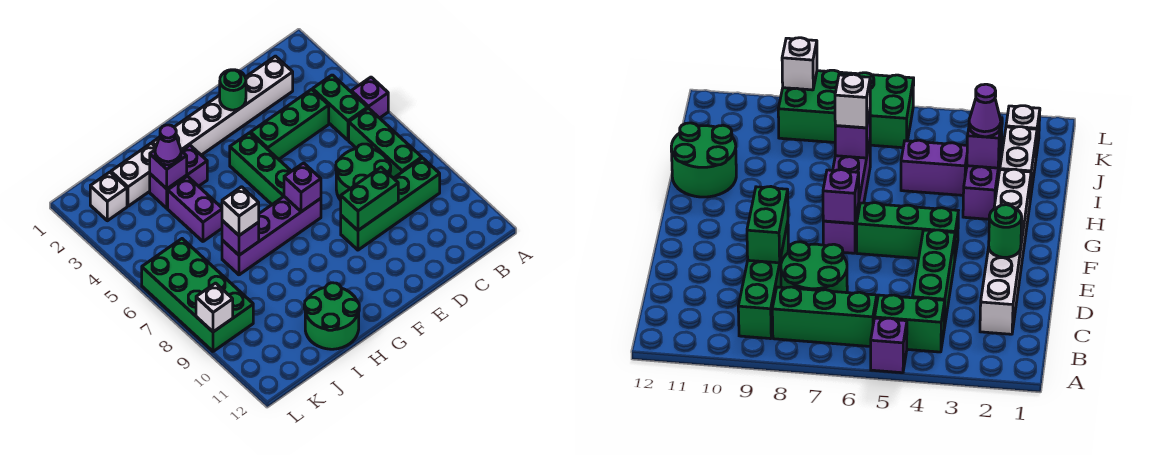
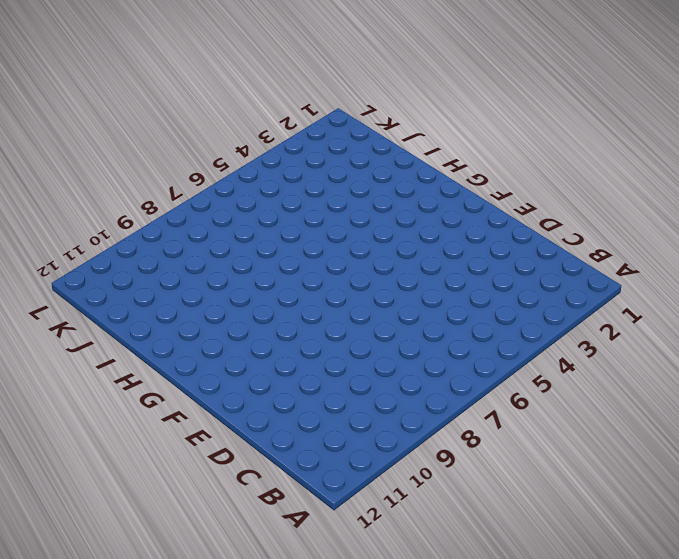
none -> purple brick A5 level 1
none -> green brick B4:B5 level 1
none -> green brick B6:B8 level 1

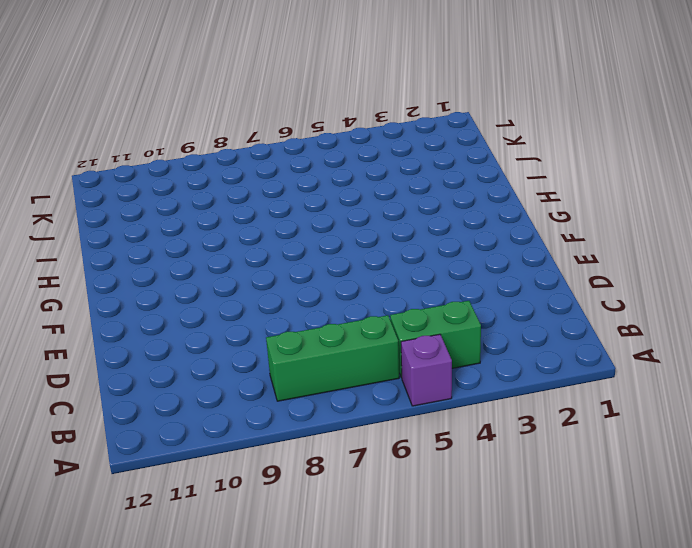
none -> green brick B9:E9 level 1
none -> white brick C2:H2 level 1
none -> green brick C4:E4 level 1

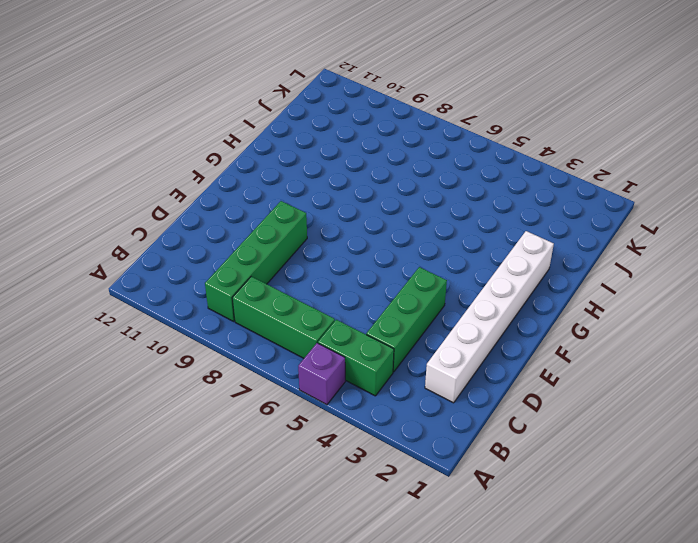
none -> green round brick C7:D8 level 1
none -> green brick F4:F6 level 1
none -> purple brick F7:I7 level 1

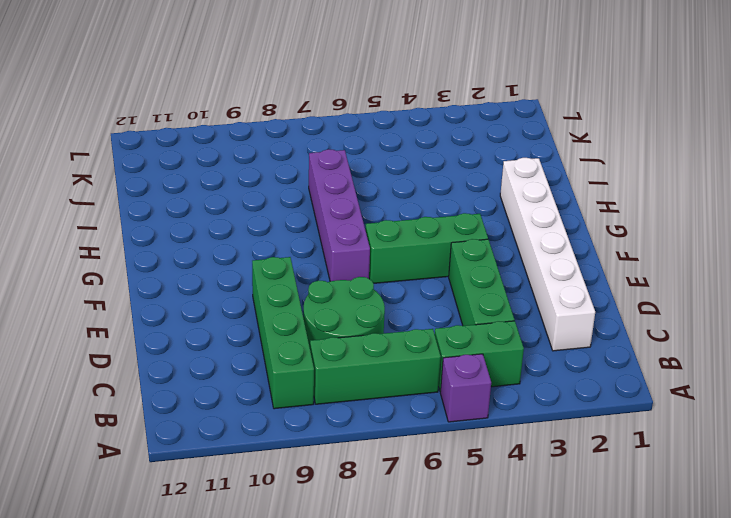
none -> purple brick H3:I3 level 1
none -> green round brick H11:I12 level 1
none -> white brick I2:J2 level 1

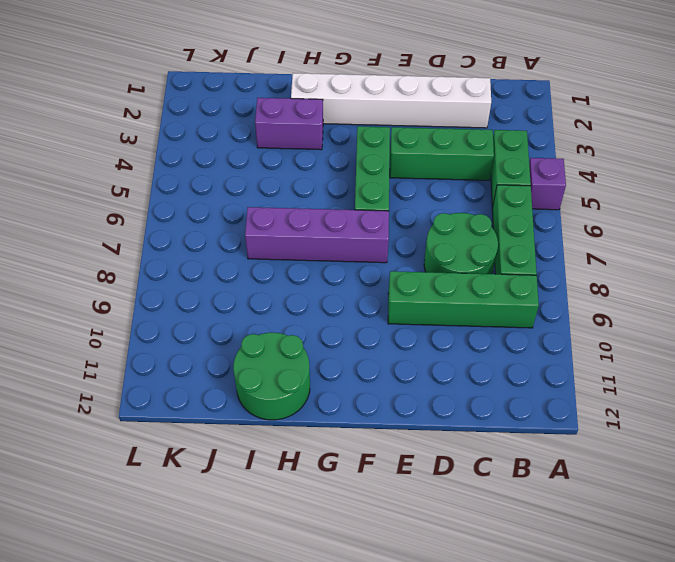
none -> white brick I2:J2 level 1
none -> purple brick I4:I5 level 1
none -> white brick K2 level 1

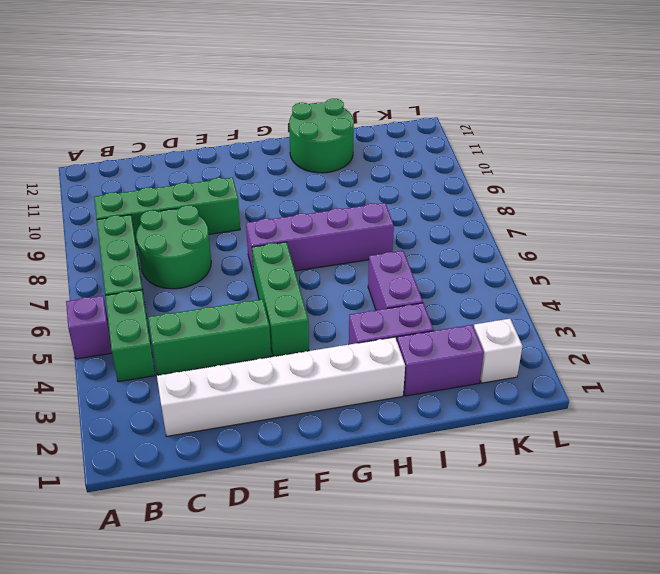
purple brick I2:J2 level 1 -> white brick I2:J2 level 1
none -> green brick K6:L9 level 1
none -> green brick D9:E9 level 2
none -> green round brick E2 level 2

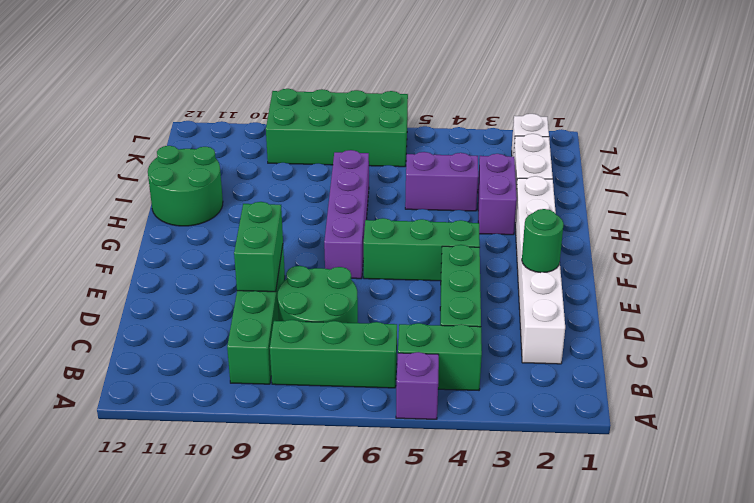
none -> purple brick F7 level 2
none -> purple brick I3 level 2
none -> purple brick I7 level 2

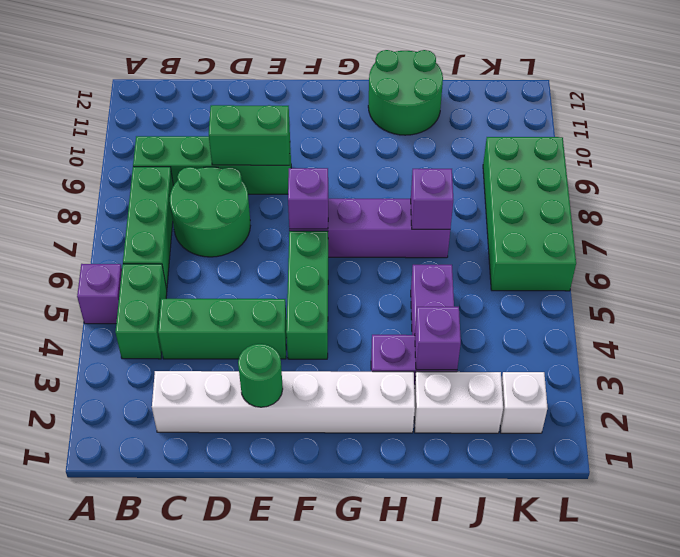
none -> white brick L9 level 2
none -> purple cone I3 level 3
none -> white brick I7 level 3

